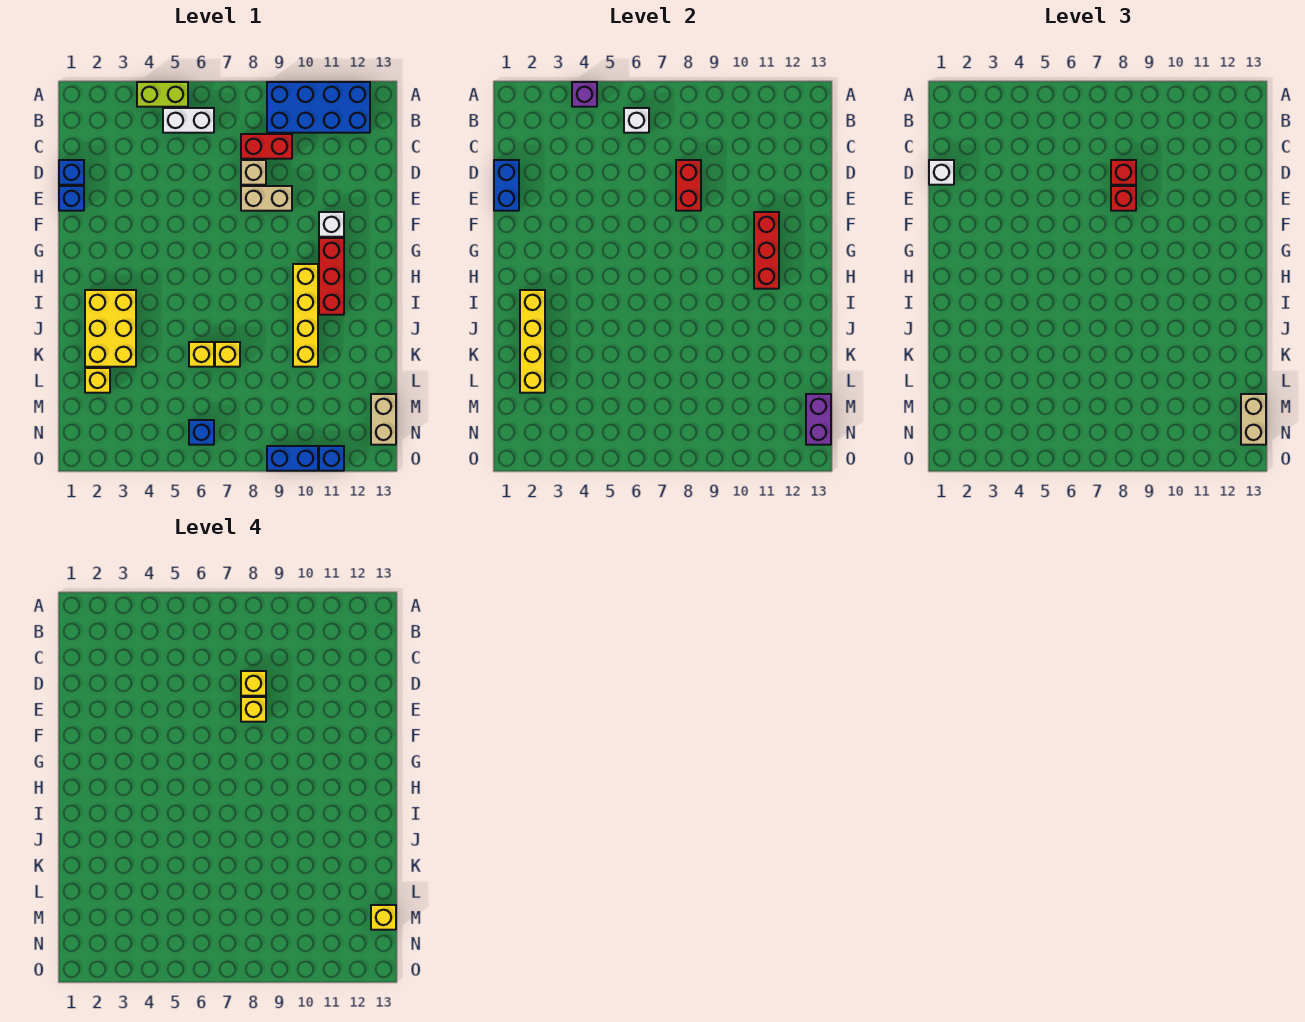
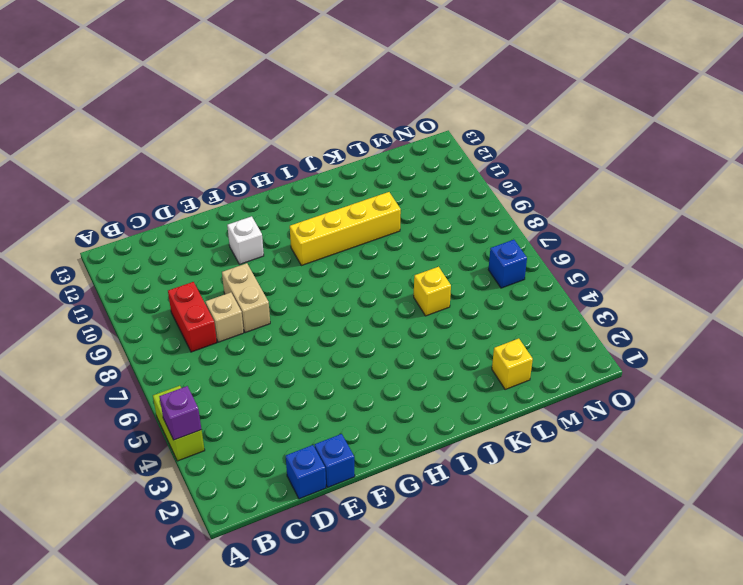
none -> blue brick A9:B12 level 1
none -> white brick B5:B6 level 1
none -> red brick G11:I11 level 1
none -> yellow brick I2:K3 level 1

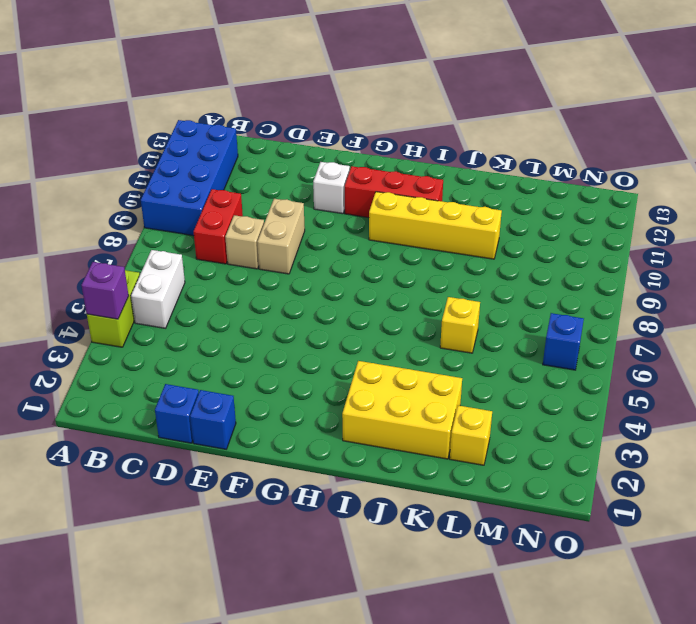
none -> yellow brick K7 level 1
none -> tan brick M13:N13 level 1
none -> blue brick O9:O10 level 1
none -> blue brick O11 level 1

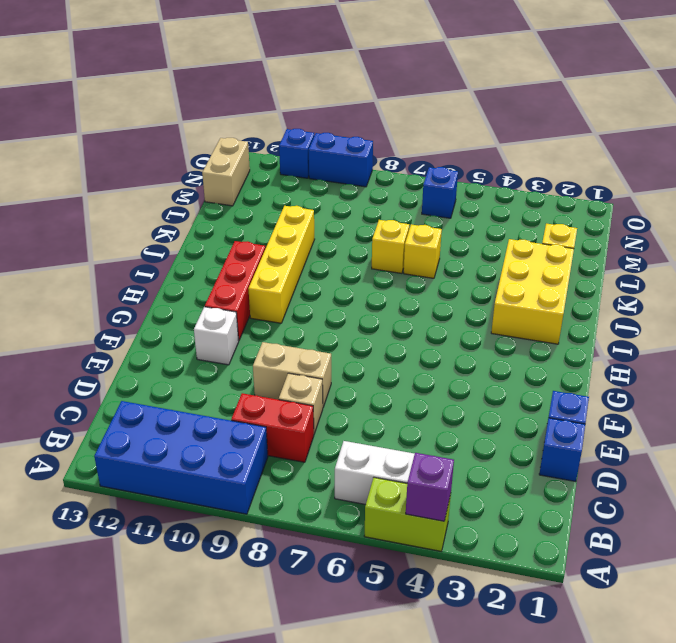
none -> white brick B6 level 2
none -> blue brick D1:E1 level 2
none -> red brick D8:E8 level 2
none -> red brick F11:H11 level 2

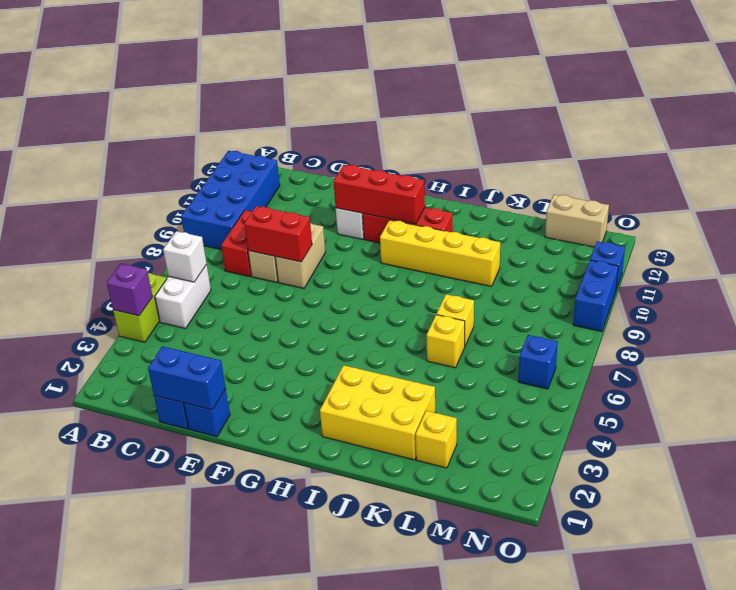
none -> yellow brick I2:L2 level 2
none -> purple brick M13:N13 level 2
none -> white brick D1 level 3
none -> red brick D8 level 3

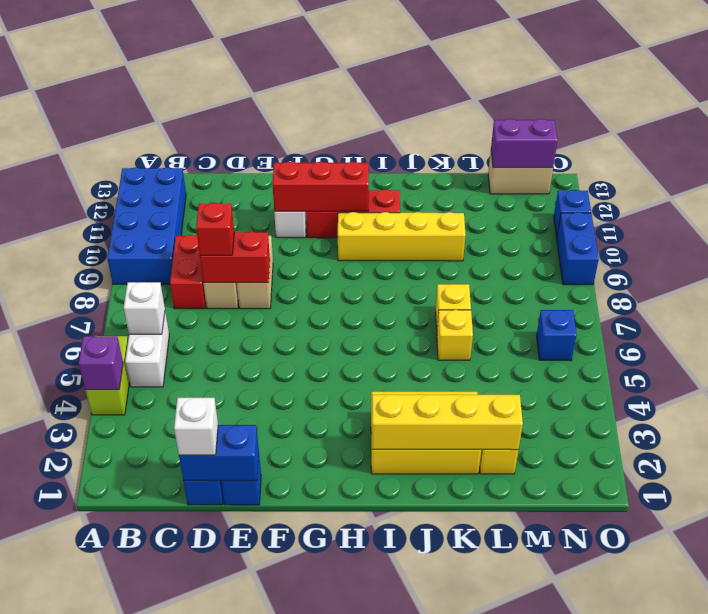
none -> red brick E8 level 3
none -> tan brick M13:N13 level 3
none -> yellow brick D8 level 4
none -> yellow brick E8 level 4

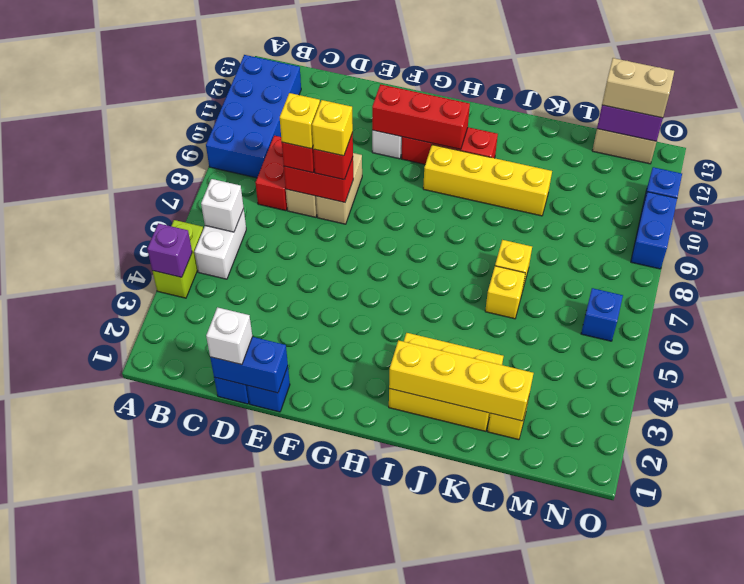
none -> yellow brick M13 level 4

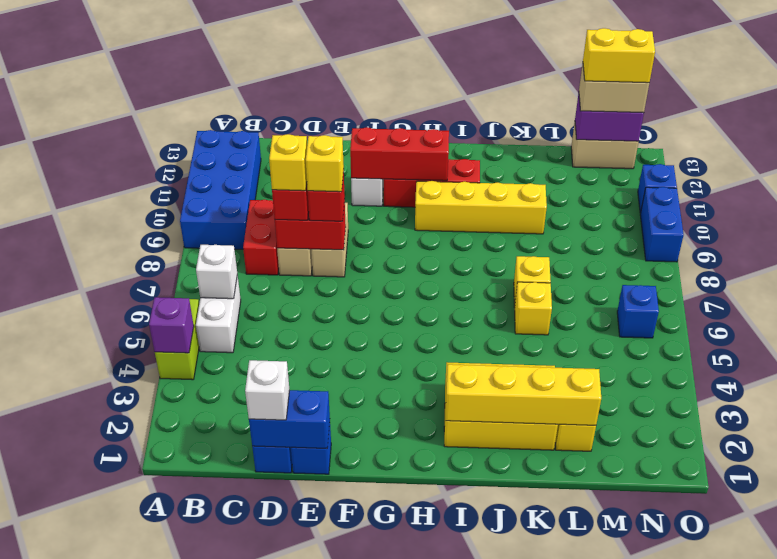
yellow brick M13:N13 level 4 -> yellow brick M13 level 4

